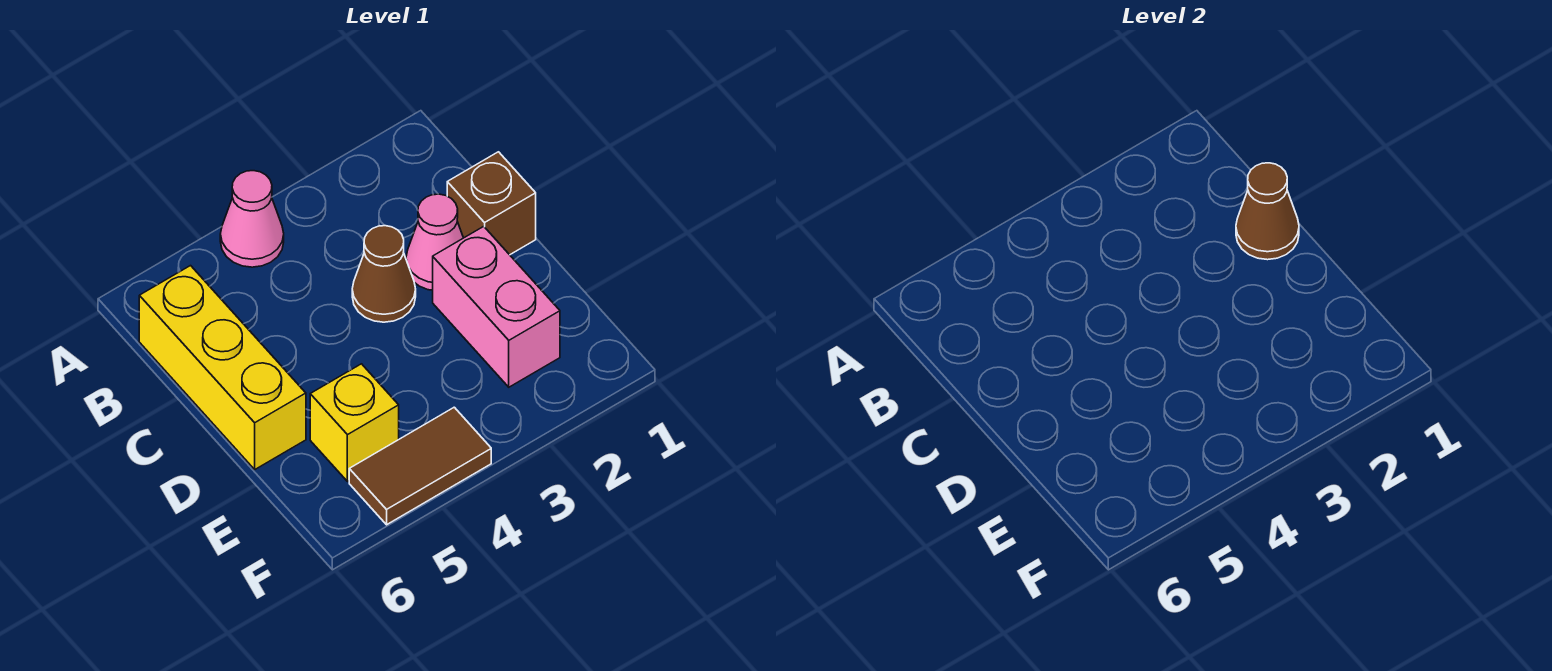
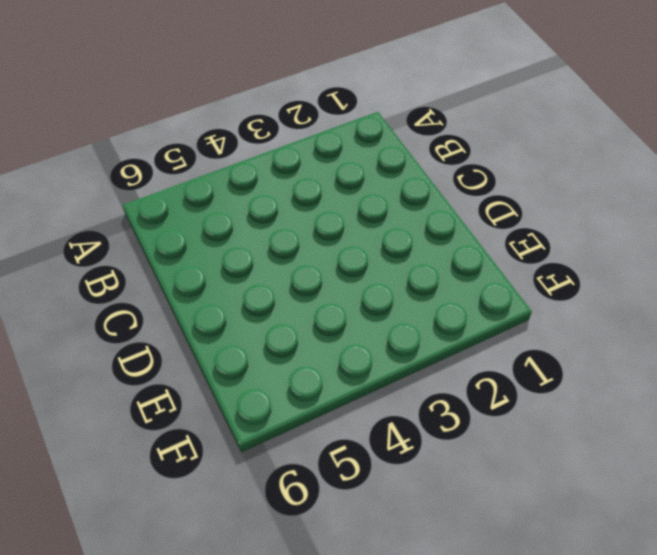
none -> pink cone A4 level 1
none -> yellow brick B6:D6 level 1

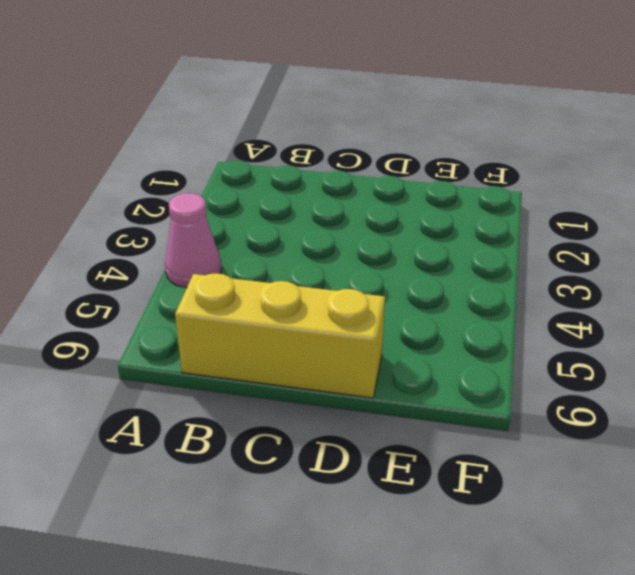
none -> brown brick C1 level 1
none -> pink cone C2 level 1

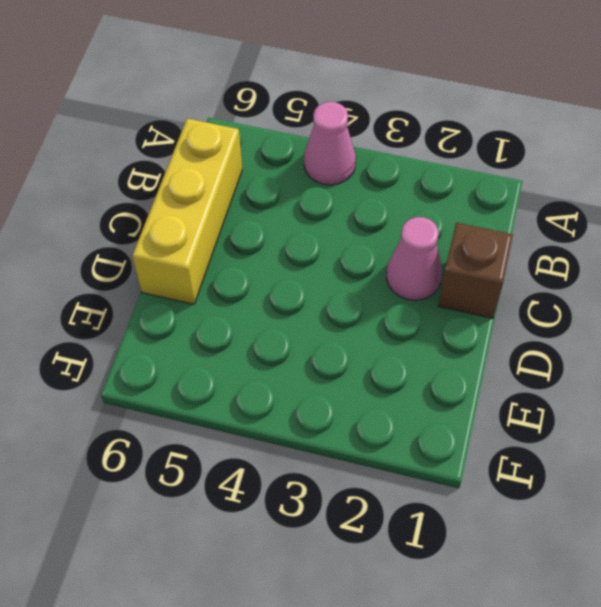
none -> brown cone C3 level 1
none -> pink brick D2:E2 level 1

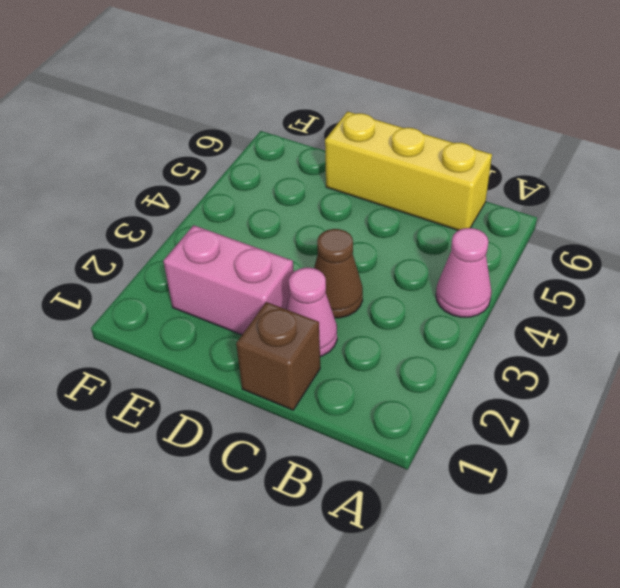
none -> yellow brick E5 level 1
none -> brown tile F4:F5 level 1

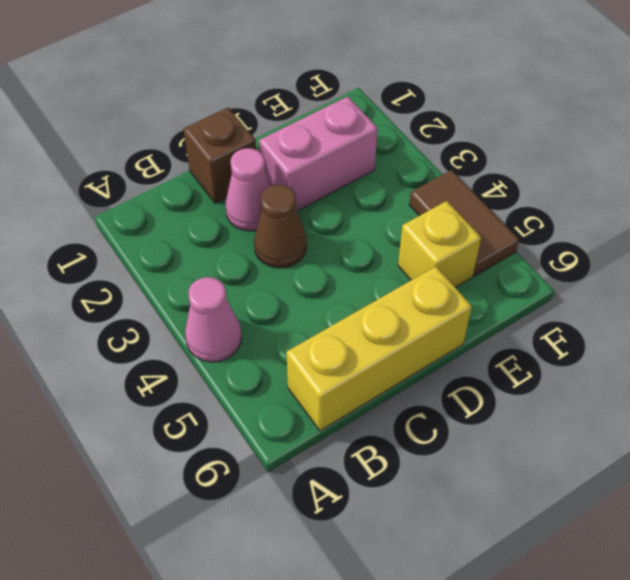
none -> brown cone C1 level 2

